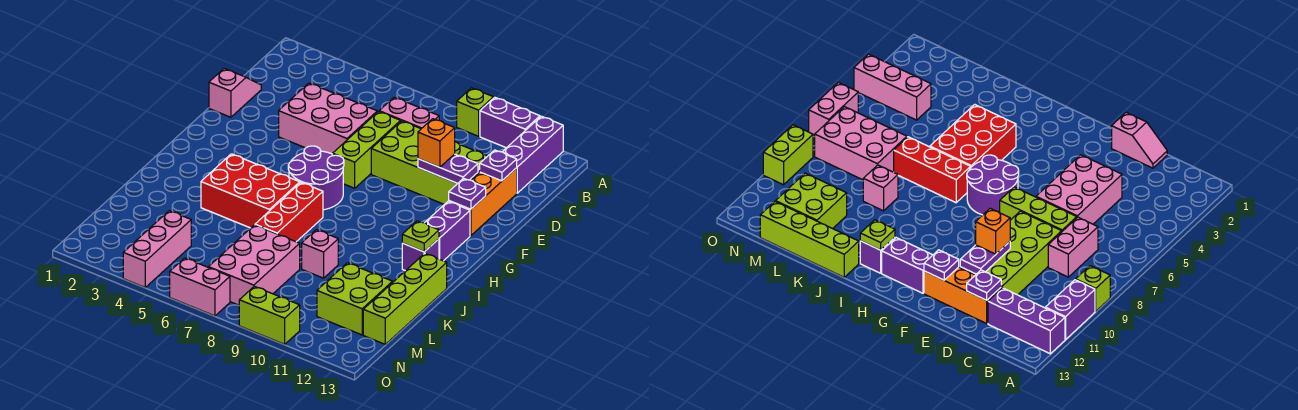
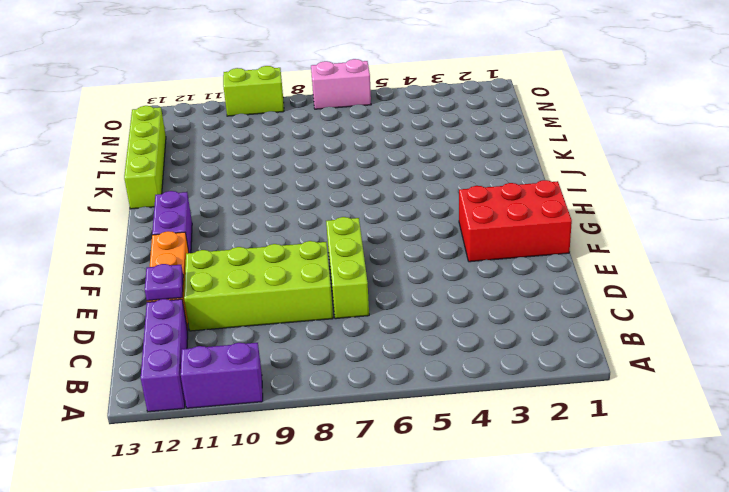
red brick F1:G3 level 1 -> red brick I4:J6 level 1
none -> lime brick A9 level 1
none -> pink brick C7:C8 level 1
none -> pink slope D1:E1 level 1 top E

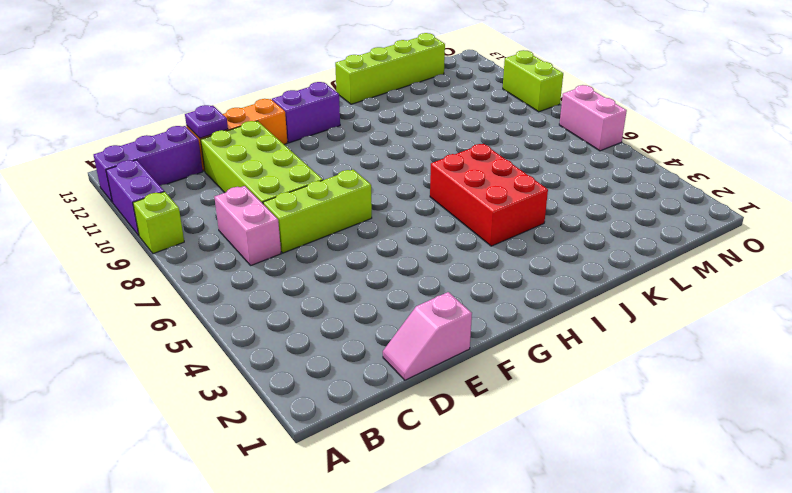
none -> pink brick D4:E6 level 1
none -> purple round brick G6:H7 level 1
none -> red brick I7:K7 level 1

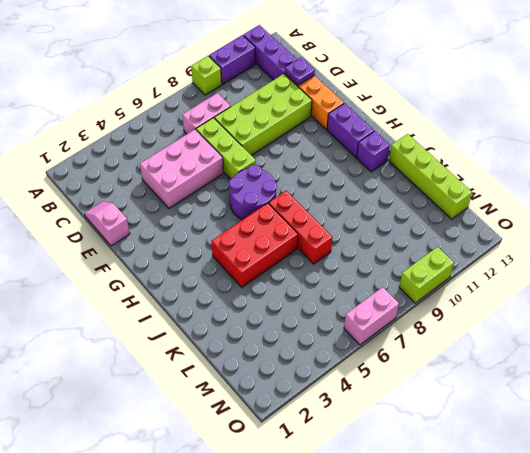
none -> pink brick K9 level 1
none -> pink brick L7:N8 level 1
none -> lime brick L11:M12 level 1

